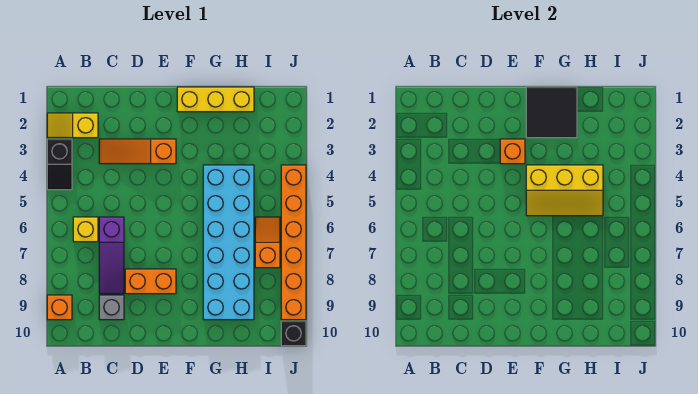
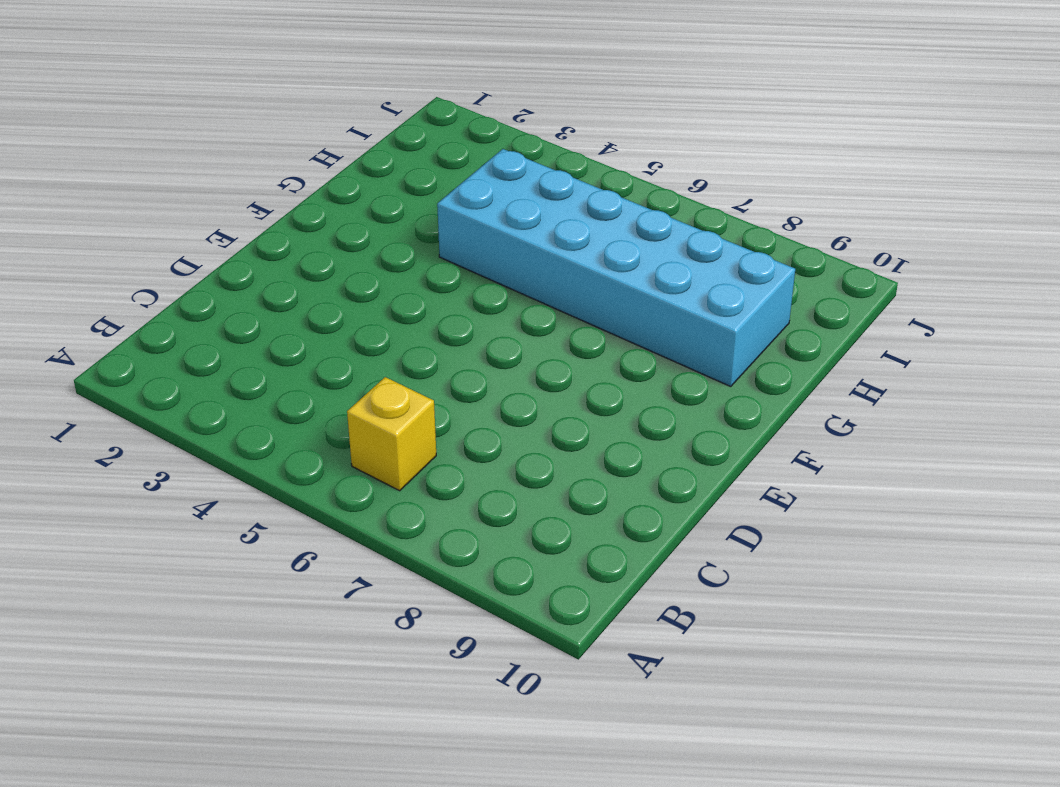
none -> yellow slope A2:B2 level 1 top B
none -> black slope A3:A4 level 1 top 3
none -> orange brick A9 level 1

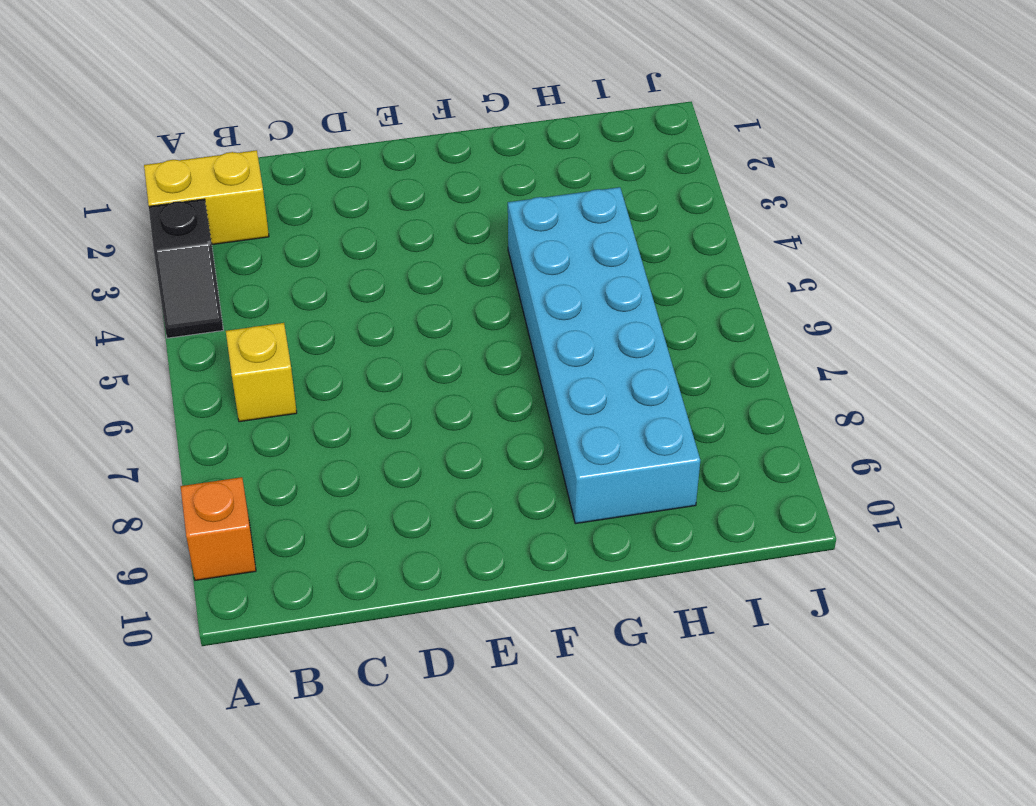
yellow brick A2:B2 level 1 -> yellow slope A2:B2 level 1 top B
none -> orange slope C3:E3 level 1 top E
none -> purple slope C6:C8 level 1 top 6
none -> grey brick C9 level 1

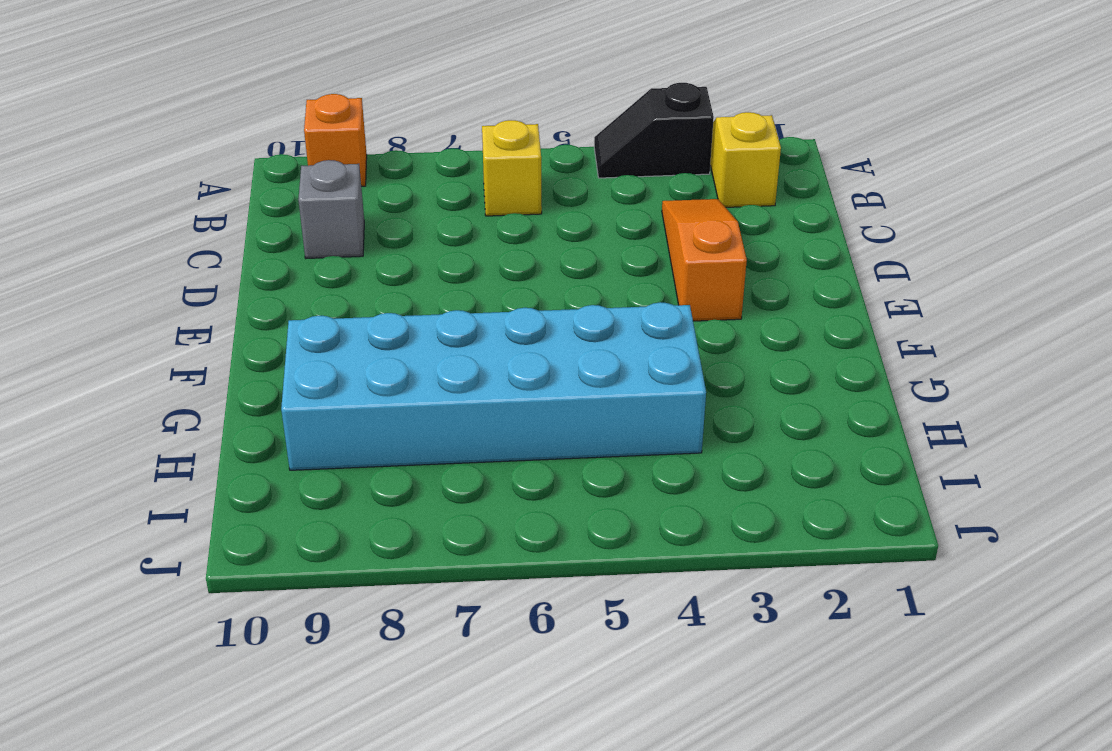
none -> purple slope C6:C8 level 1 top 6
none -> orange brick D8:E8 level 1
none -> yellow brick F1:H1 level 1

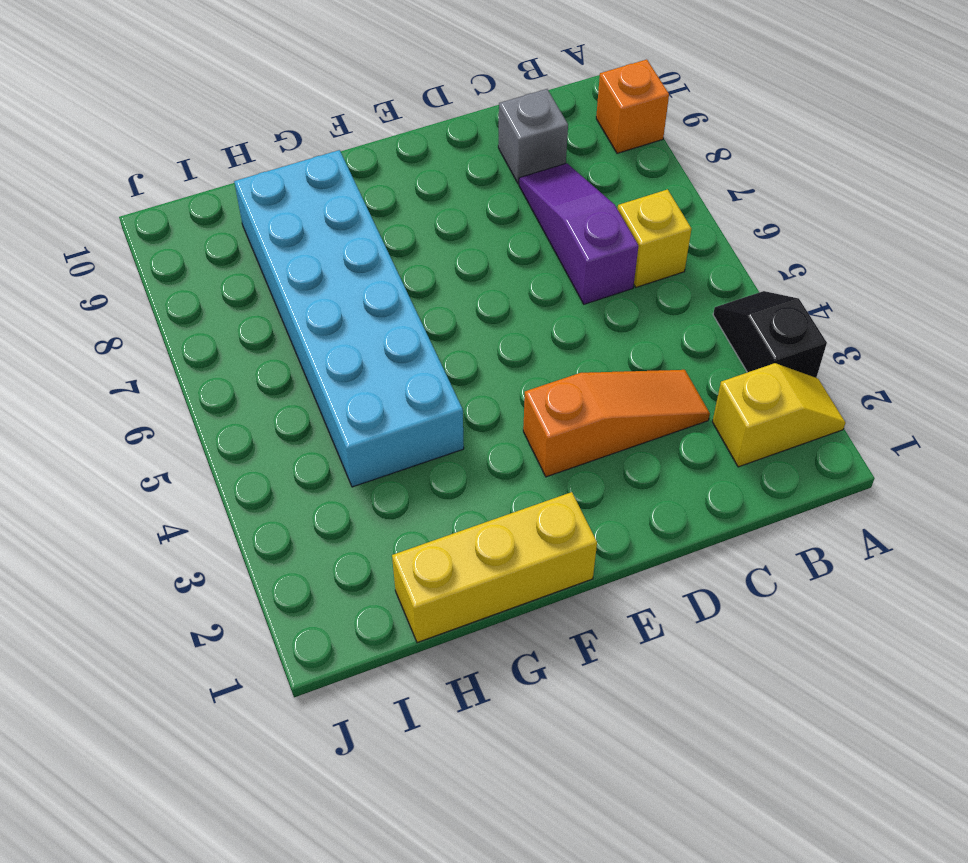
none -> orange brick D8:E8 level 1
none -> orange slope I6:I7 level 1 top 7
none -> orange brick J4:J9 level 1

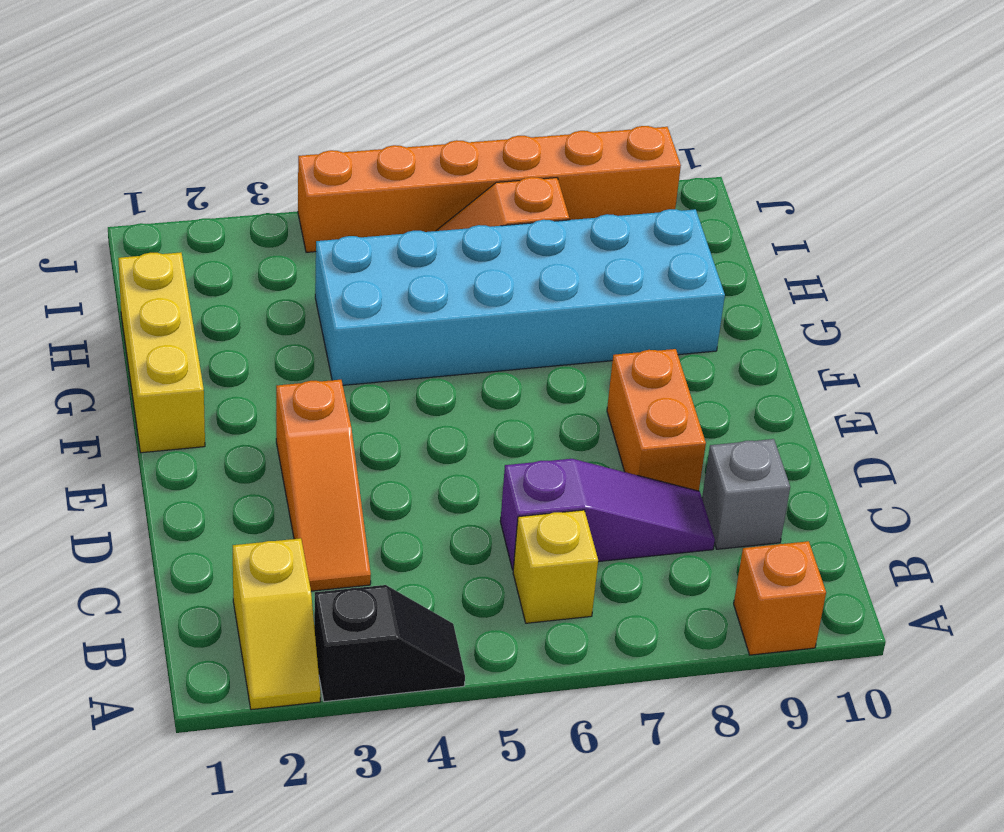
none -> black brick J10 level 1
none -> orange brick E3 level 2
none -> black tile F1:G2 level 2

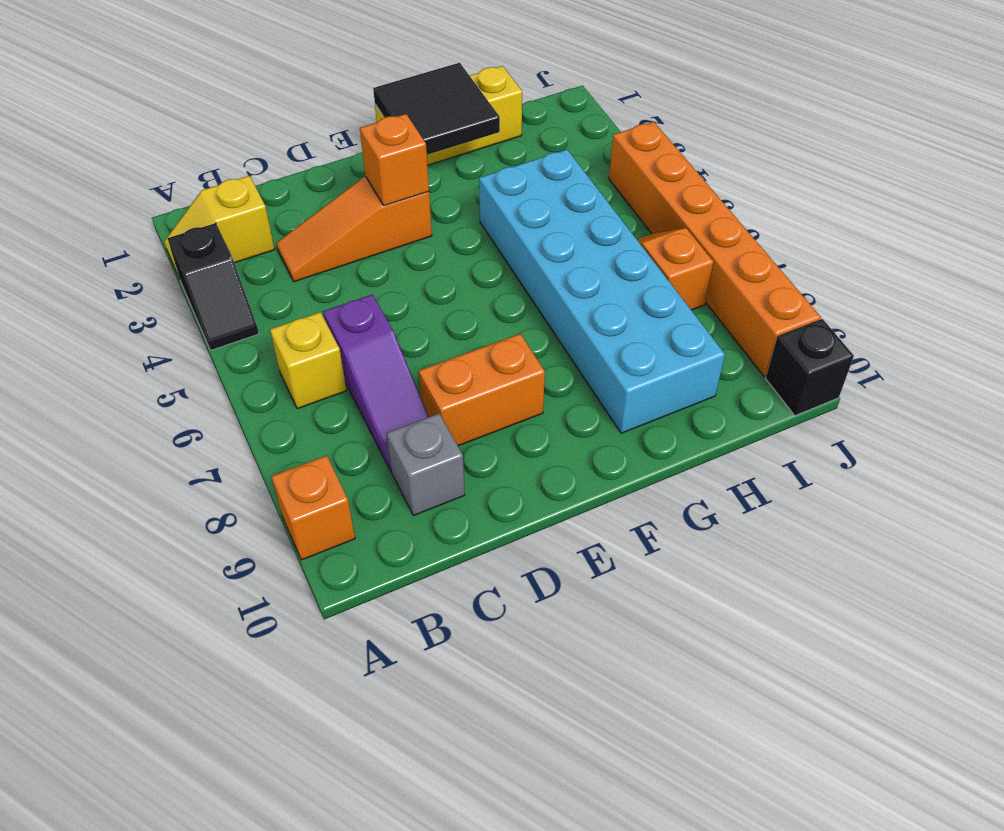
none -> yellow slope F4:H5 level 2 top 4

